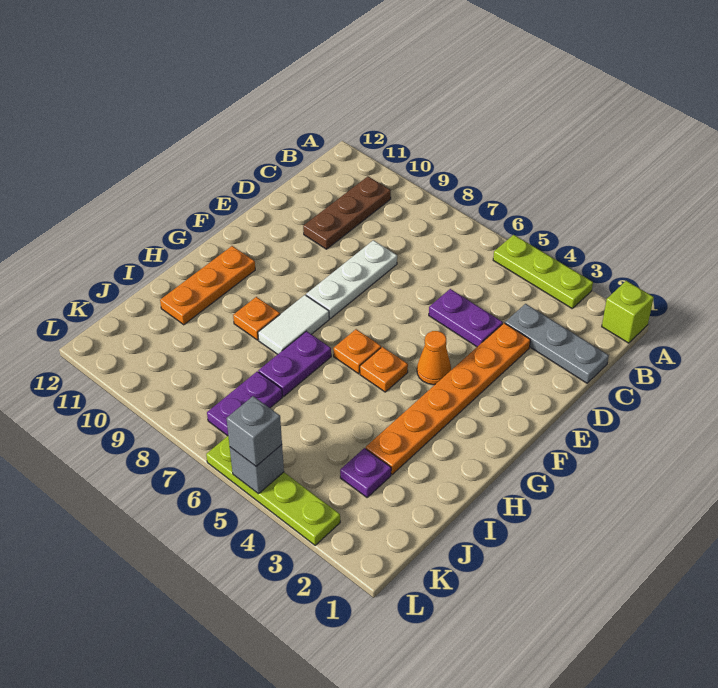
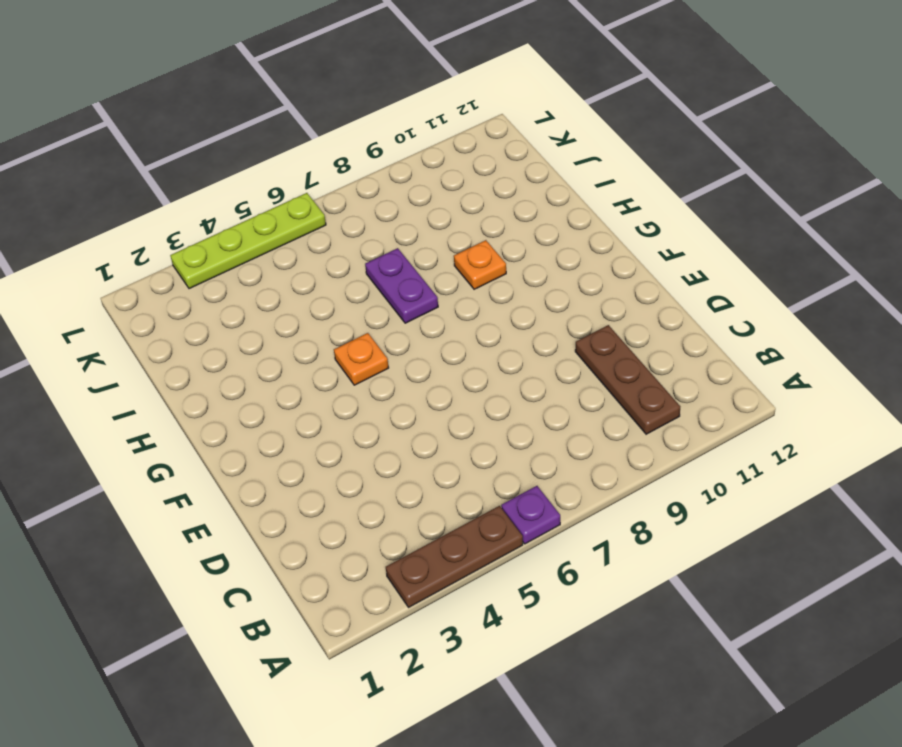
brown plate A3:A5 level 1 -> lime plate A3:A5 level 1
purple plate A6 level 1 -> purple plate J3 level 1
none -> lime brick A1 level 1
none -> grey plate C1:C3 level 1
none -> orange plate D3:I3 level 1

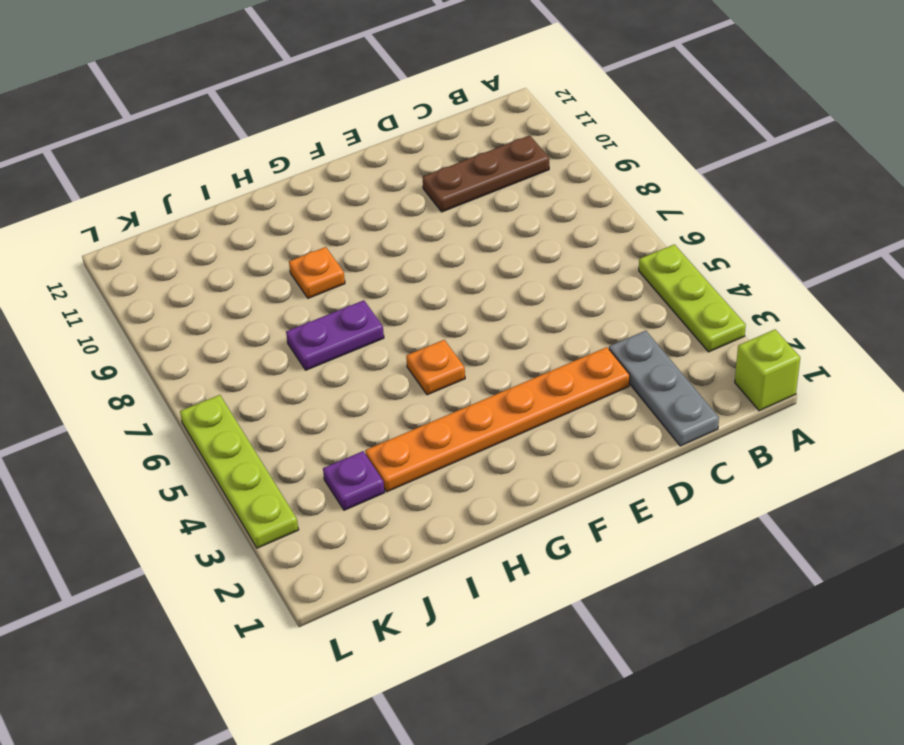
none -> purple plate D4:D5 level 1
none -> white plate D8:F8 level 1
none -> orange cone F4 level 1

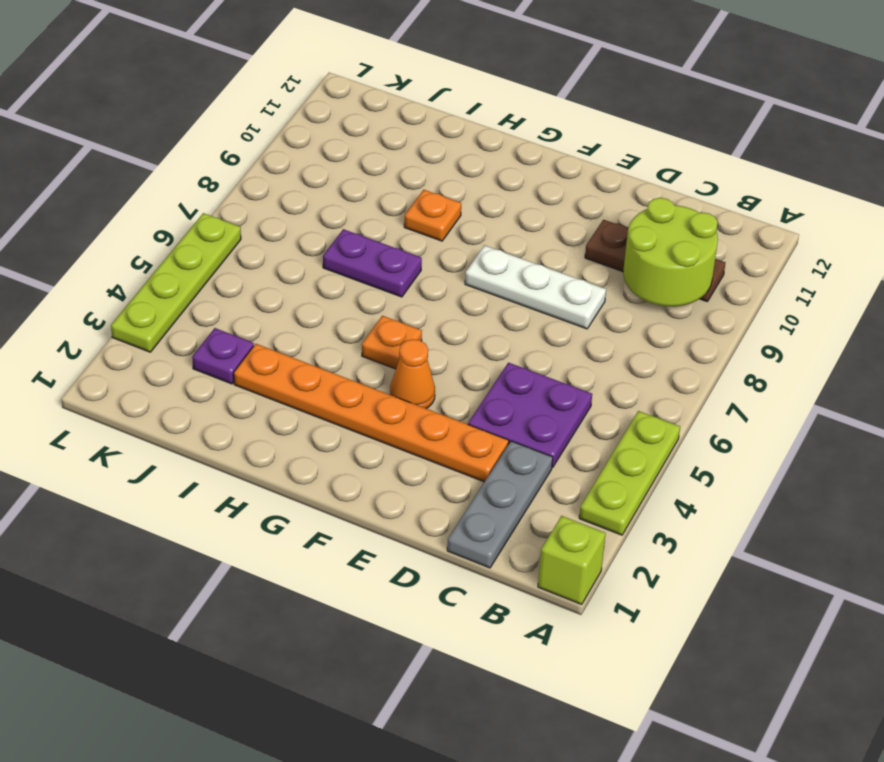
lime round brick B9:C10 level 2 -> none
purple plate C4:D5 level 1 -> purple plate D4:D5 level 1
none -> orange plate G6 level 1
none -> white tile G8:H8 level 1
none -> orange plate G11:I11 level 1

